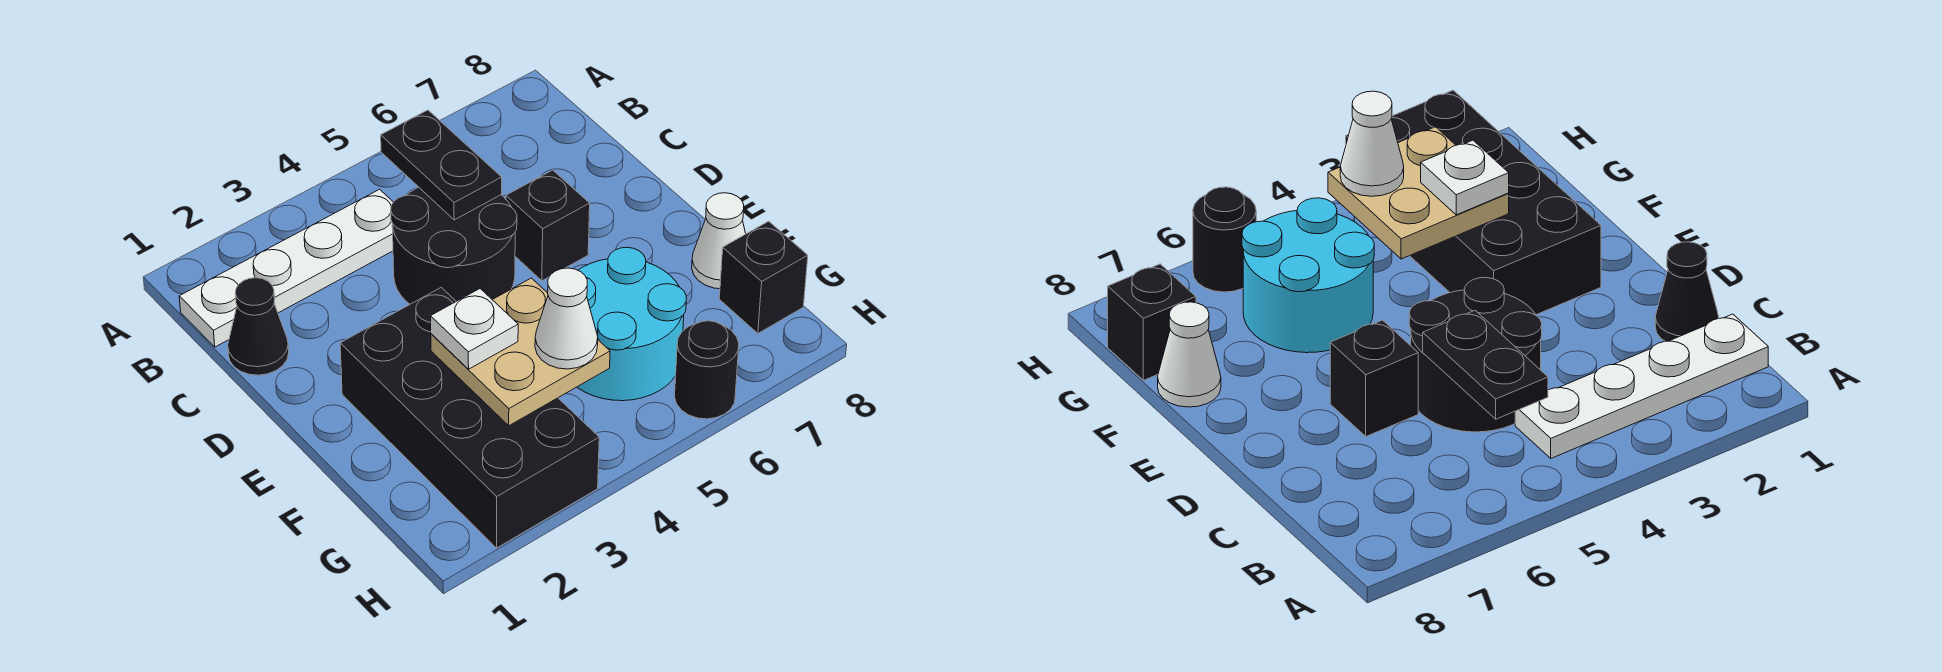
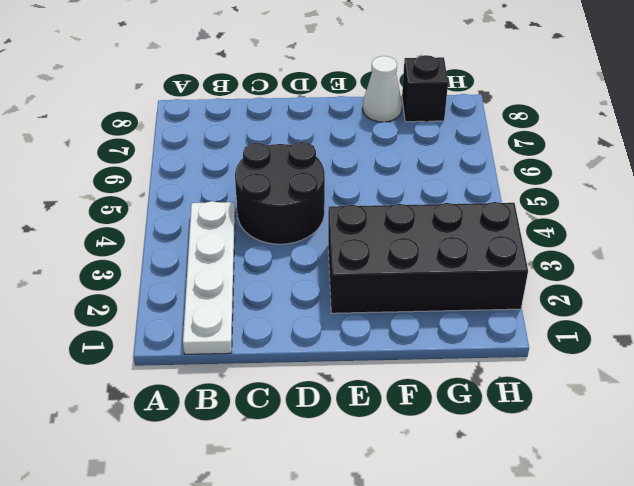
none -> black cone C1 level 1
none -> black brick D6 level 1
none -> cyan round brick F5:G6 level 1

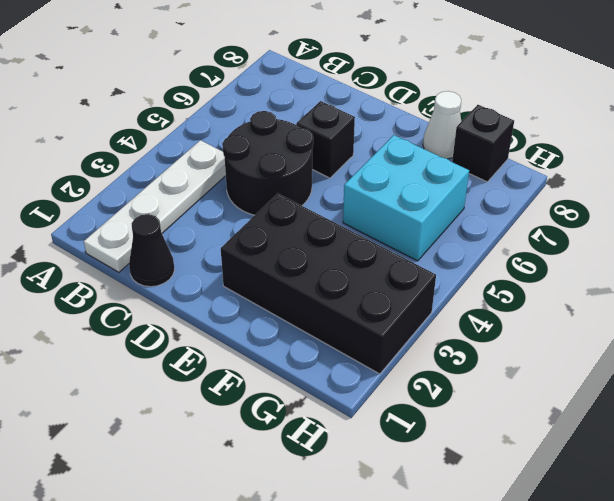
cyan brick F5:G6 level 1 -> cyan round brick F5:G6 level 1
none -> black round brick H6 level 1
none -> black plate B5:C5 level 2
none -> tan plate F3:G4 level 2

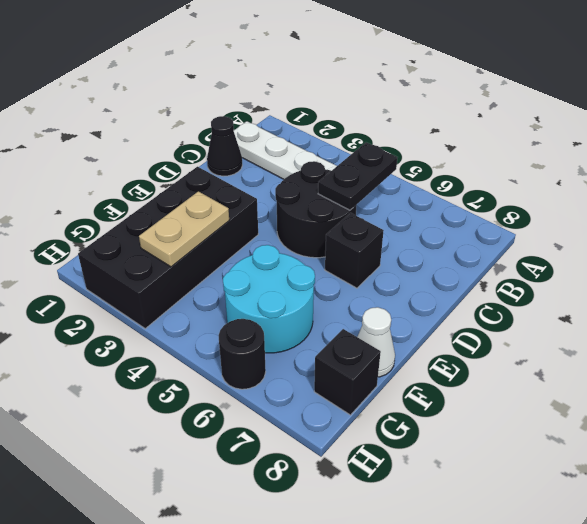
tan plate F3:G3 level 2 -> tan plate F3:G4 level 2
none -> white plate F3 level 3
none -> white cone G4 level 3

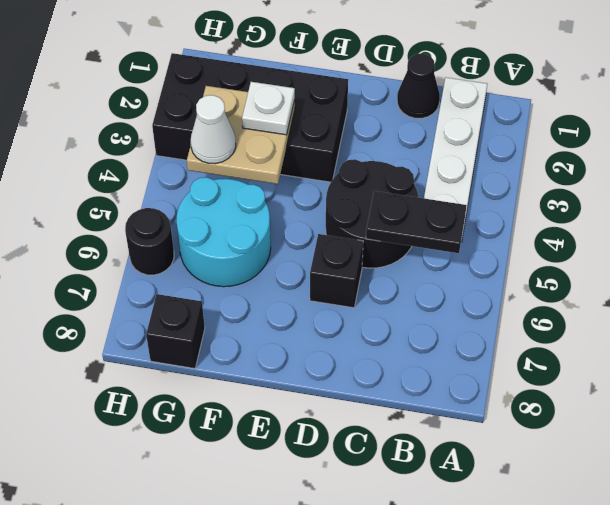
none -> white cone F8 level 1

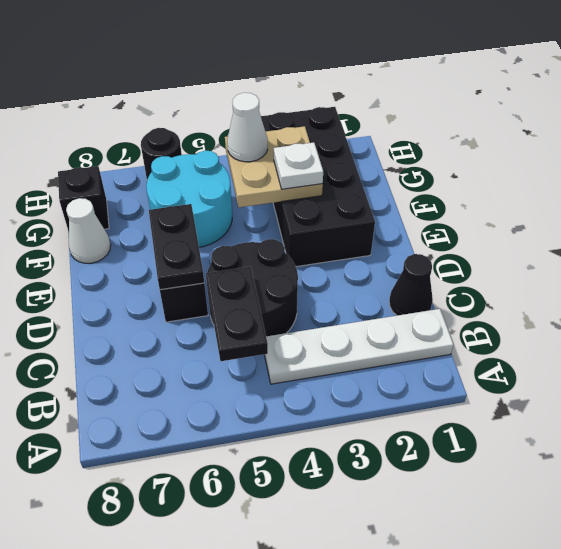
black plate D6:E6 level 2 -> none

